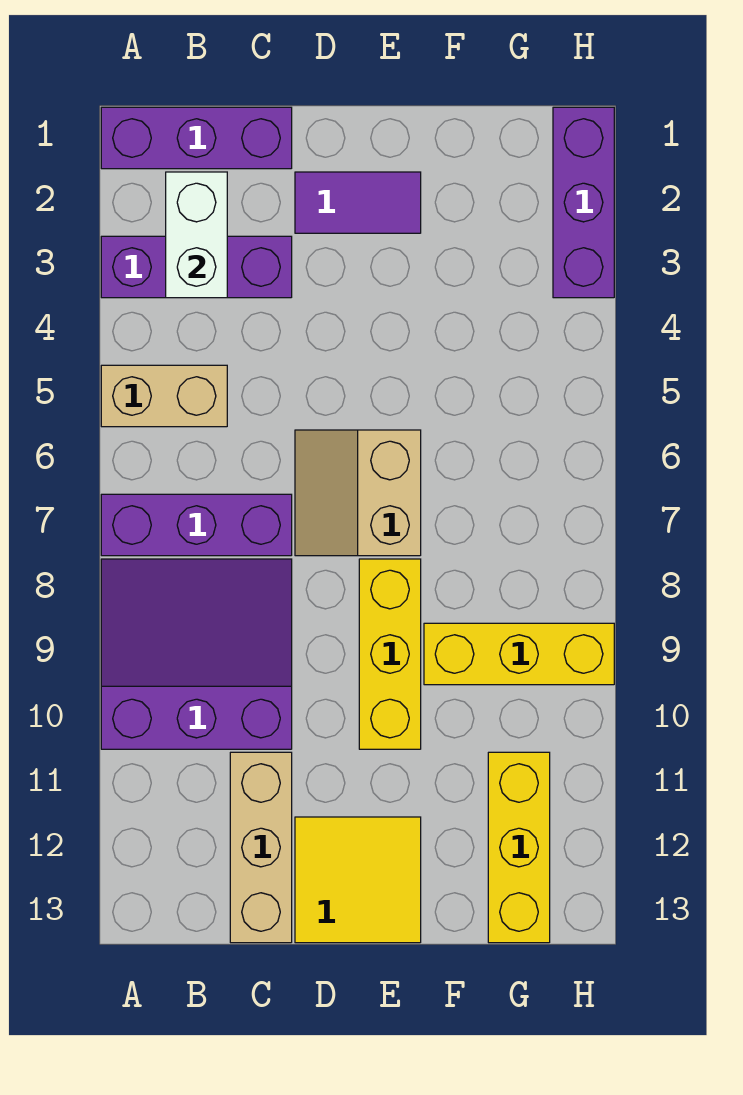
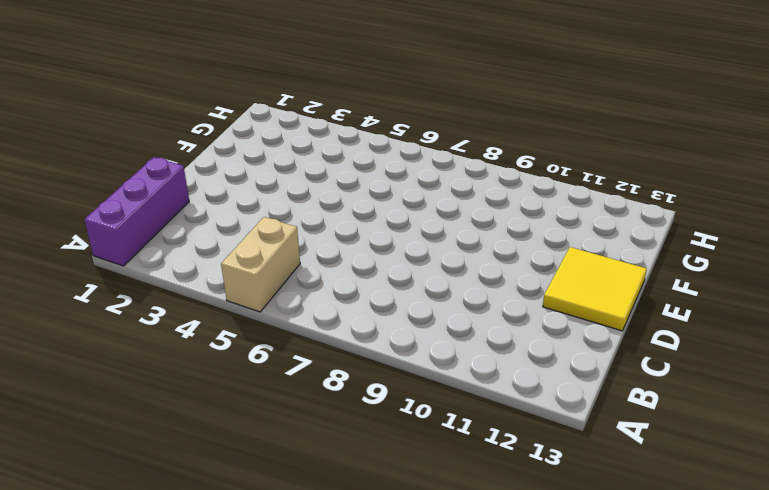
none -> purple brick A3:C3 level 1
none -> purple brick A7:C7 level 1
none -> purple slope A8:C10 level 1 top 10

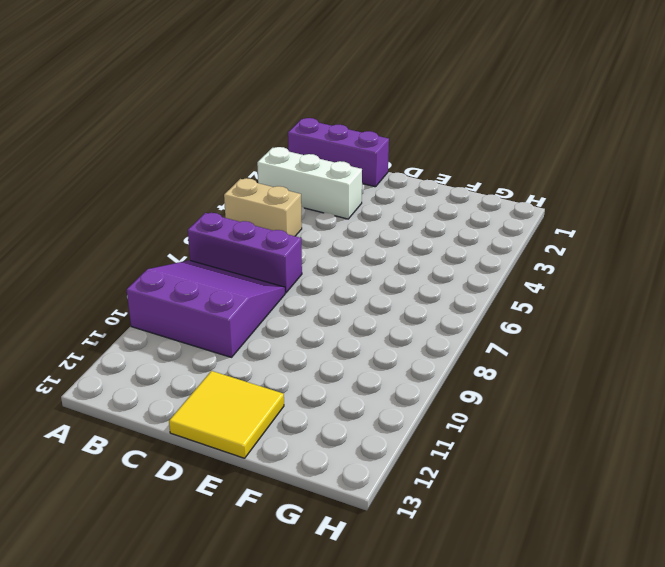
white brick A3:C3 level 1 -> purple brick A3:C3 level 1
none -> tan brick C11:C13 level 1
none -> purple tile D2:E2 level 1
none -> tan slope D6:E7 level 1 top E

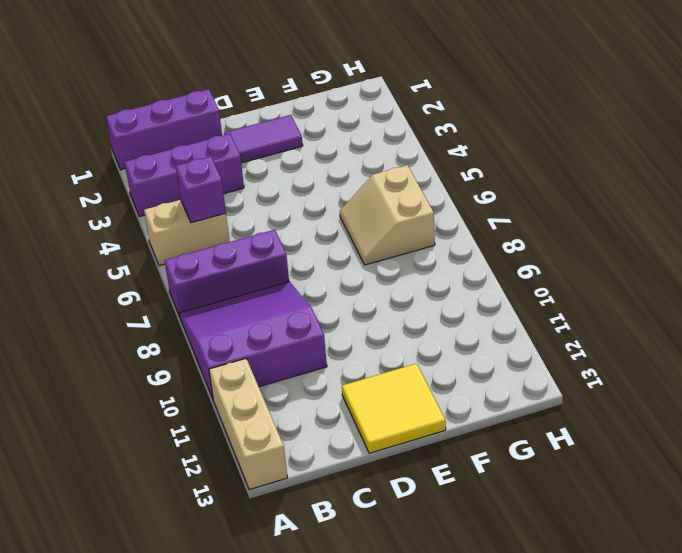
tan brick A11:A13 level 1 -> tan brick C11:C13 level 1
purple brick B5 level 2 -> none
tan slope F6:G7 level 1 top G -> tan slope D6:E7 level 1 top E
none -> yellow brick E8:E10 level 1
none -> yellow brick F9:H9 level 1
none -> yellow brick G11:G13 level 1

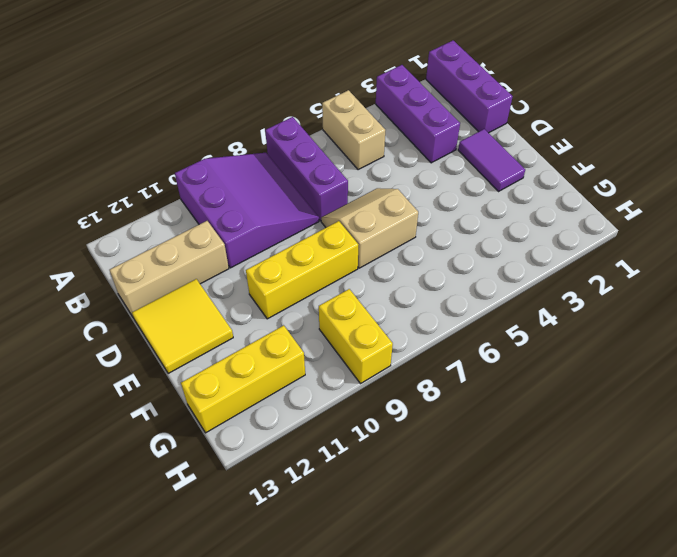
yellow brick G9:H9 level 1 -> yellow brick F9:H9 level 1
none -> purple brick H1:H3 level 1
none -> white brick B2:B3 level 2

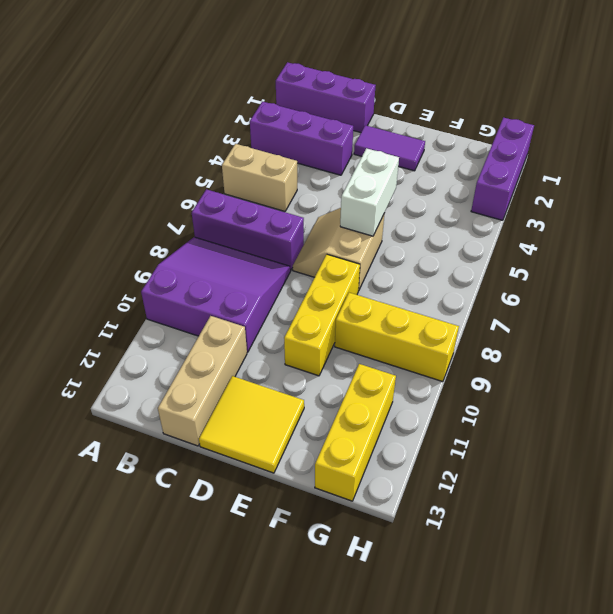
white brick E5:E6 level 2 -> white brick B2:B3 level 2

